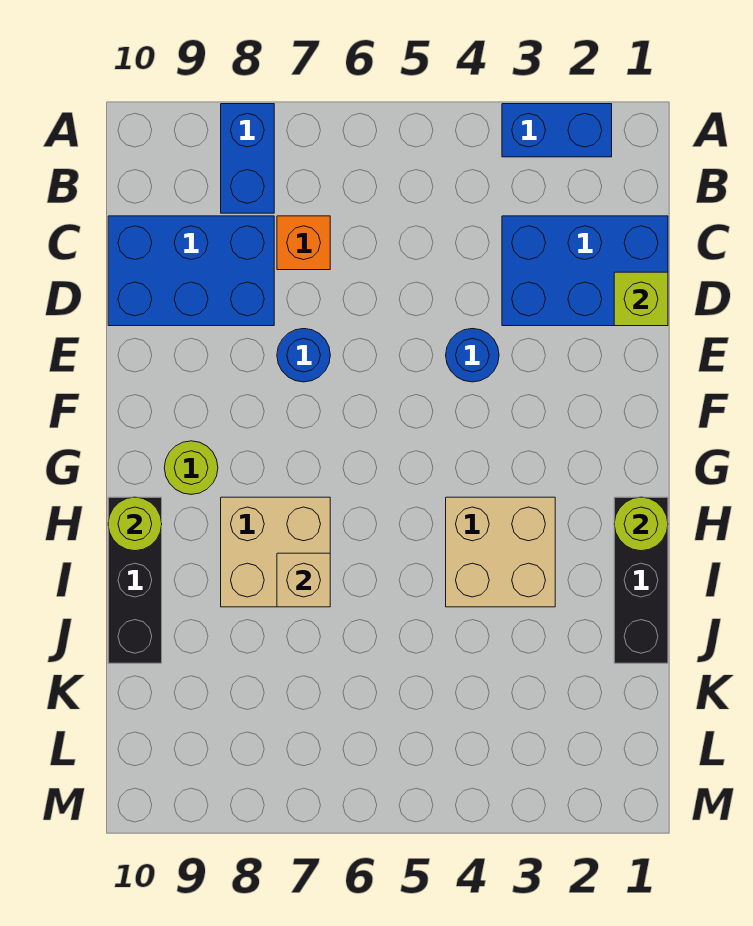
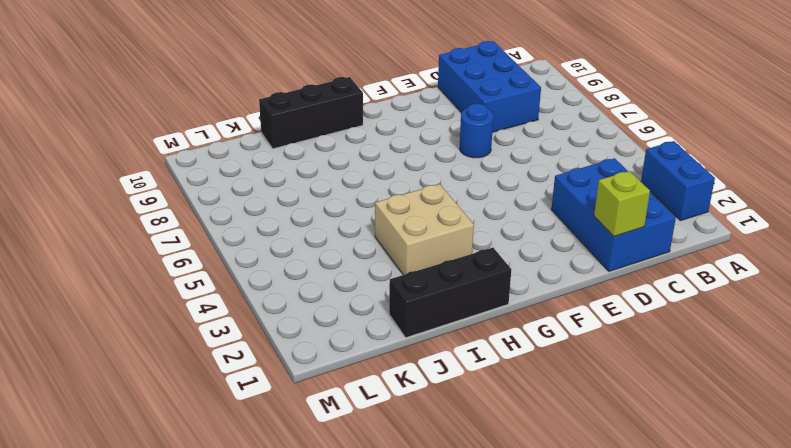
none -> blue brick A8:B8 level 1
none -> orange brick C7 level 1
none -> blue round brick E4 level 1

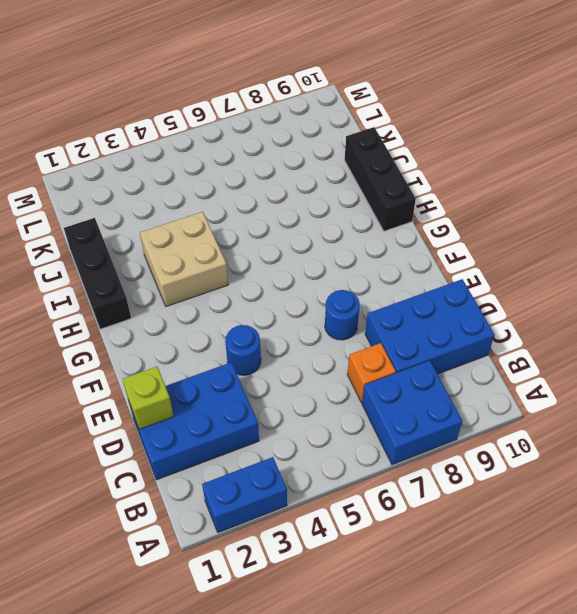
blue brick A7:B8 level 1 -> blue brick A8:B8 level 1
none -> lime round brick G9 level 1
none -> tan brick H7:I8 level 1
none -> lime round brick H1 level 2

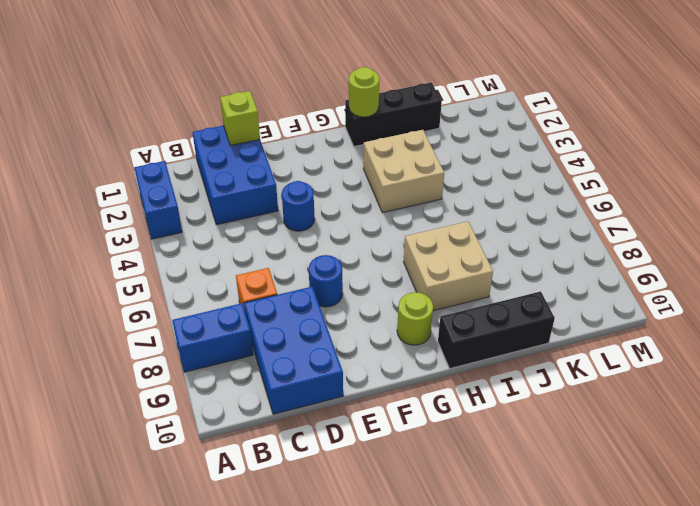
none -> lime round brick H10 level 2
none -> tan brick I7 level 2

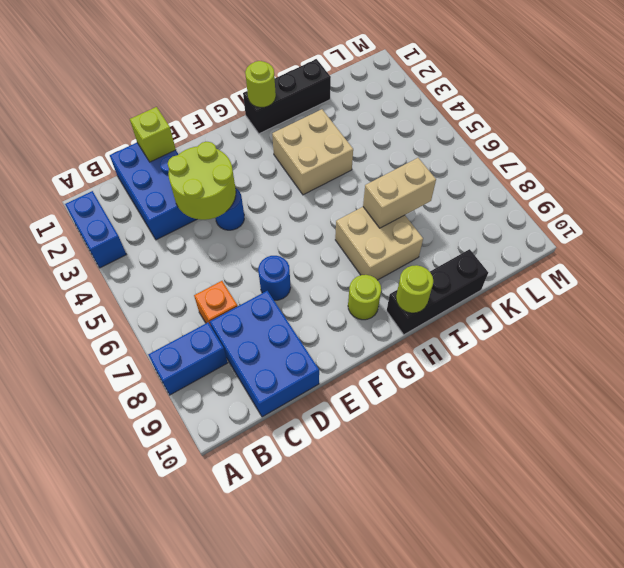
lime round brick D3:E4 level 2 -> none
tan brick I7:J7 level 2 -> tan brick I7 level 2

